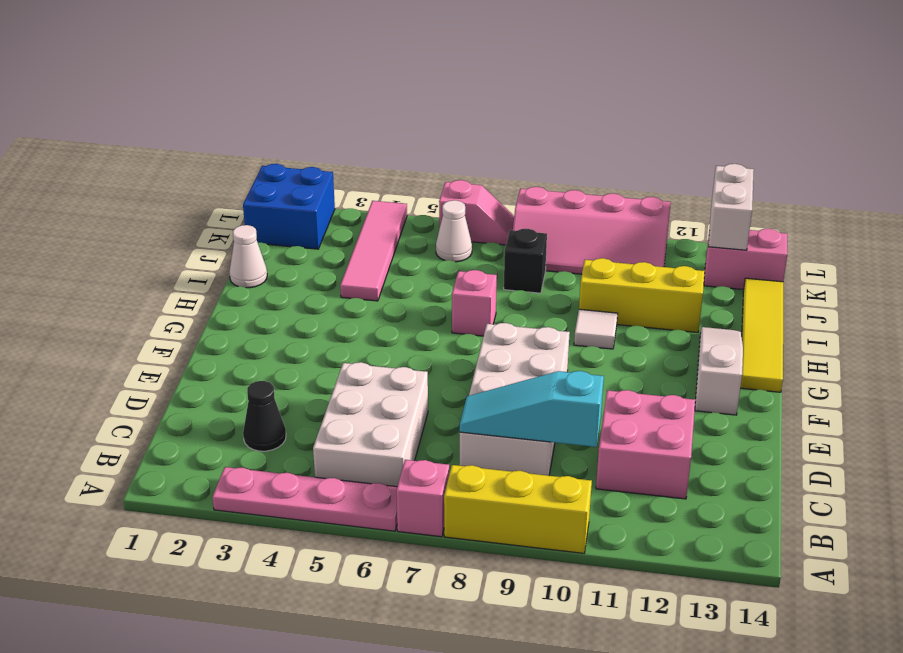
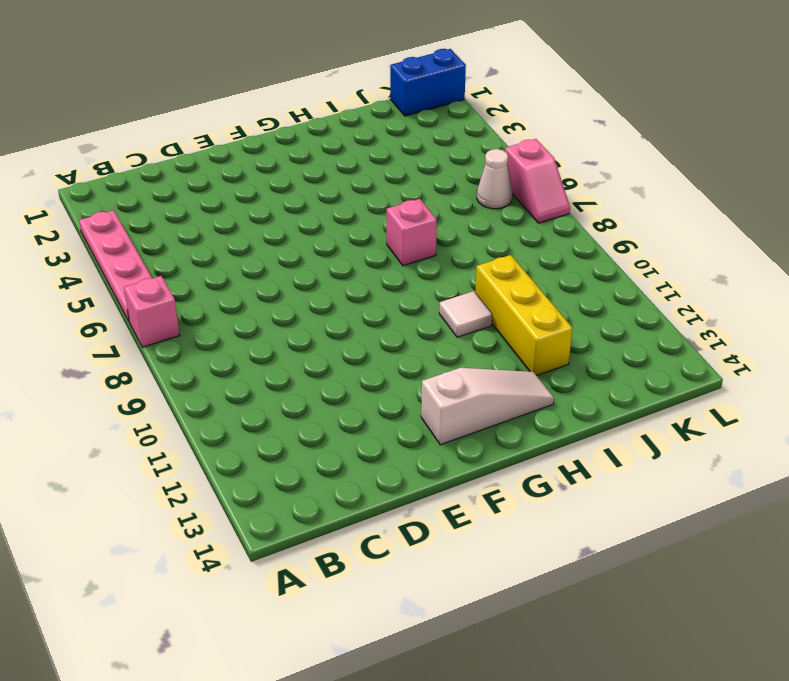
blue brick K1:L1 level 1 -> blue brick K1:L2 level 1
none -> yellow brick A8:A10 level 1
none -> white brick B5:D6 level 1
none -> black cone C3 level 1

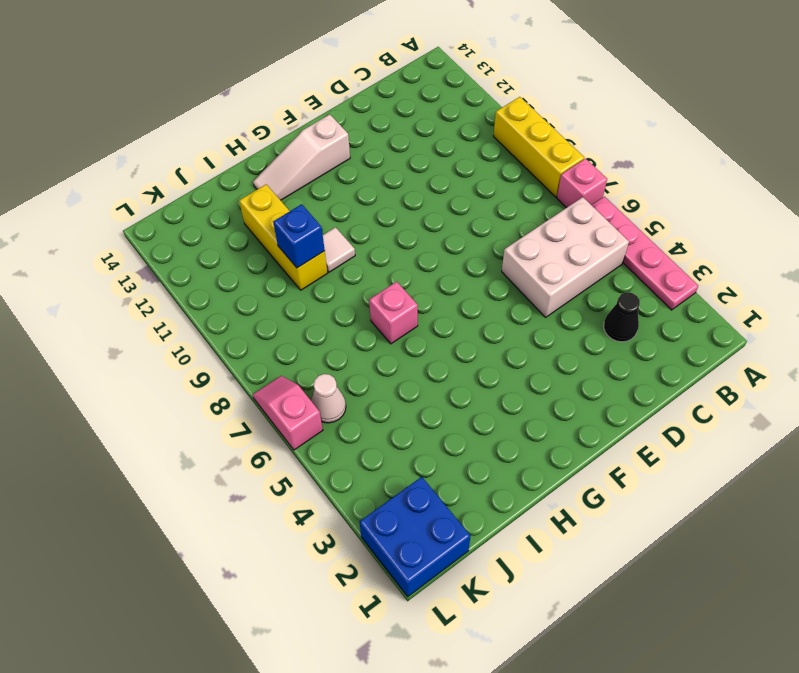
blue brick I10 level 2 -> none
none -> white brick C8:F9 level 1
none -> pink brick C11:D12 level 1
none -> yellow tile G14:J14 level 1

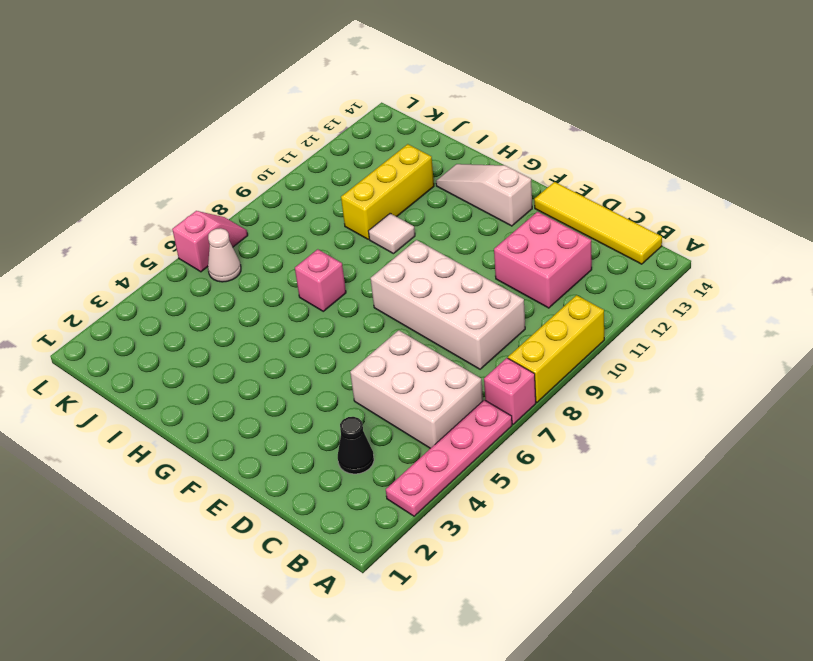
yellow tile B14:E14 level 1 -> yellow tile G14:J14 level 1
none -> white cone I1 level 1
none -> pink tile I4:L4 level 1
none -> black brick J8 level 1

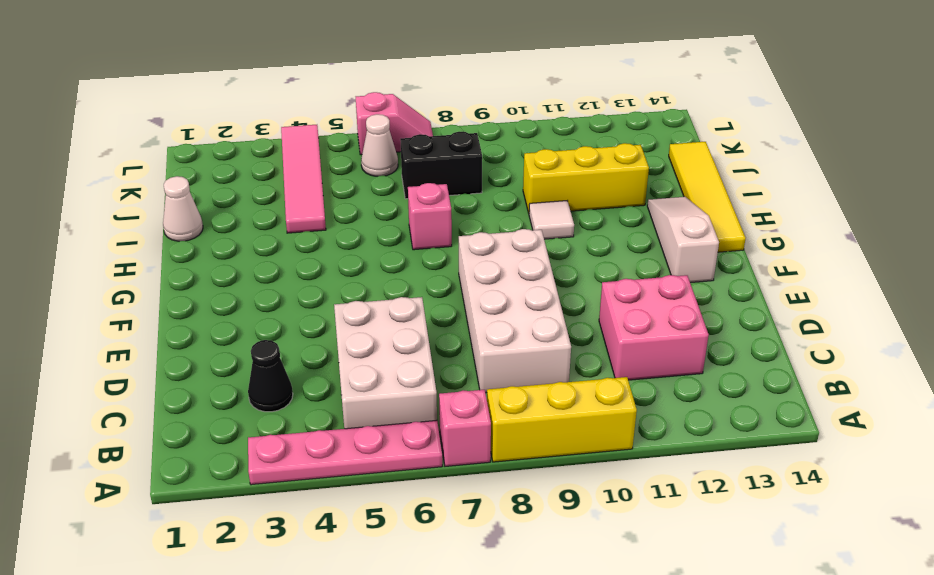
black brick J7:J8 level 1 -> black brick J8 level 1
none -> blue brick K1:L2 level 1
none -> pink slope K8:L11 level 1 top L
none -> pink brick K13:K14 level 1

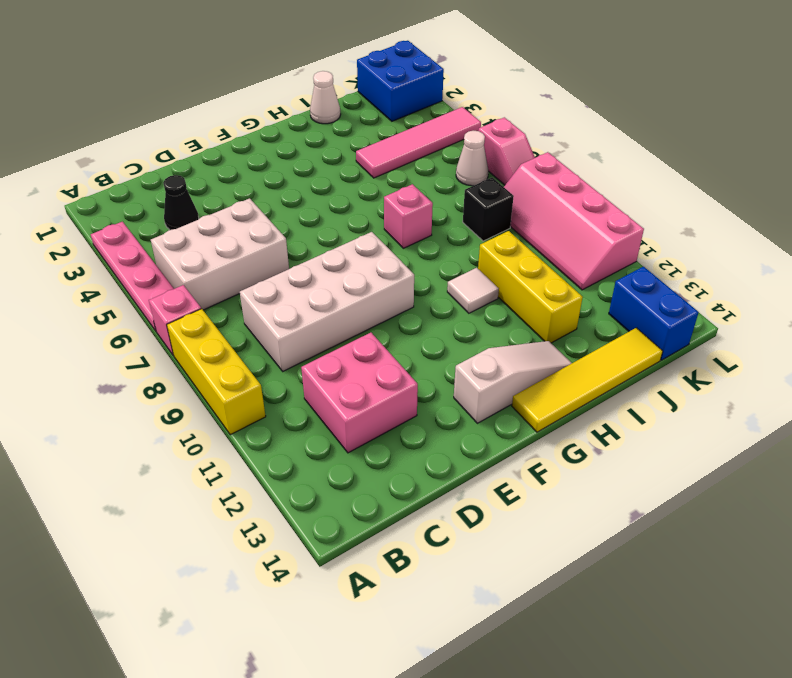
blue brick K13:K14 level 1 -> pink brick K13:K14 level 1
none -> cyan slope C8:C10 level 2 top 10
none -> white brick K13:L13 level 2

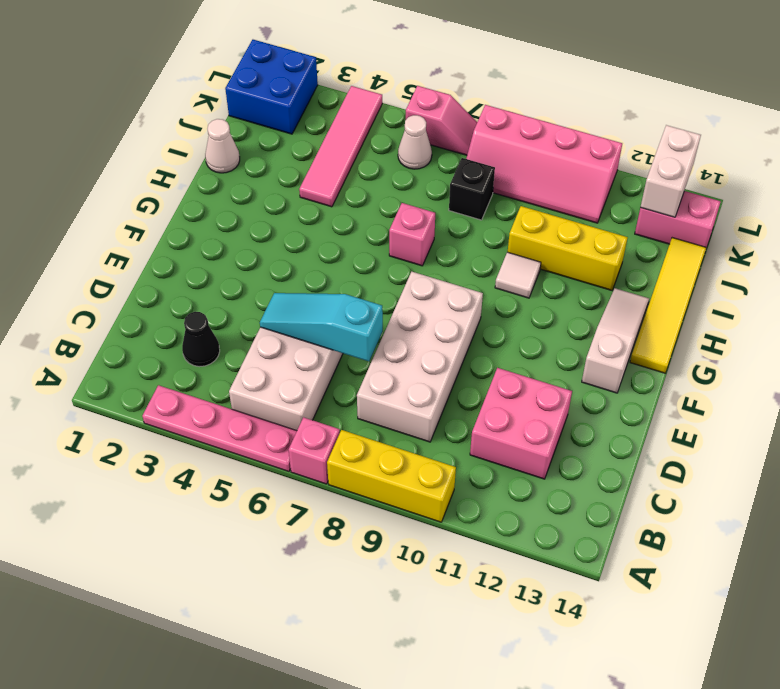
cyan slope D5:D7 level 2 top 7 -> cyan slope C8:C10 level 2 top 10

